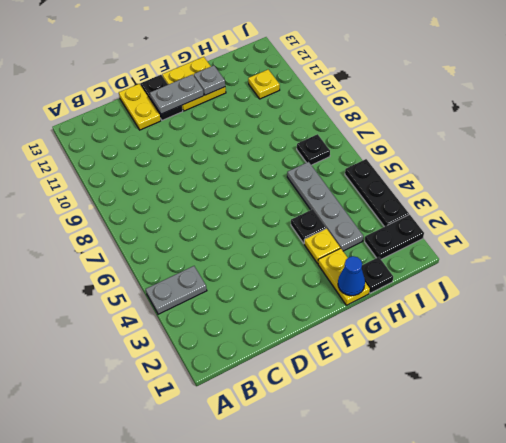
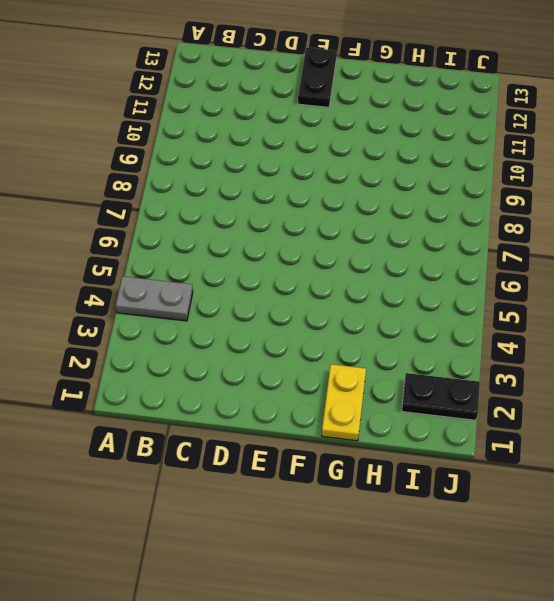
none -> yellow plate D12:D13 level 1
none -> yellow plate F12:G13 level 1
none -> yellow plate G3 level 1

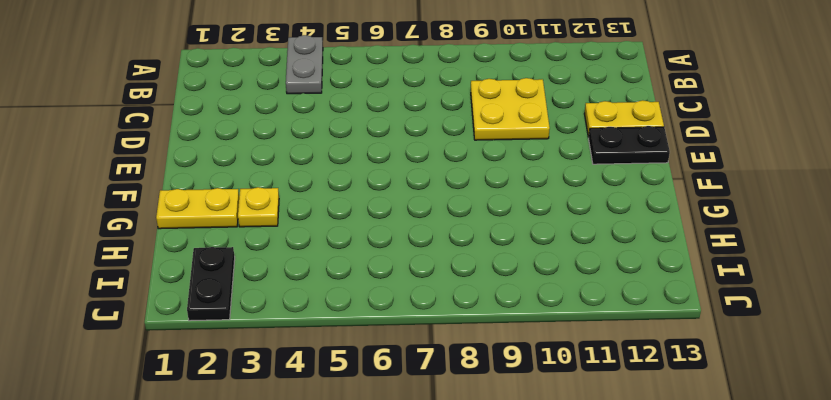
yellow plate C9:D10 level 1 -> yellow plate F12:G13 level 1
none -> black plate G4 level 1
none -> black plate H1 level 1
none -> grey plate H3:H6 level 1

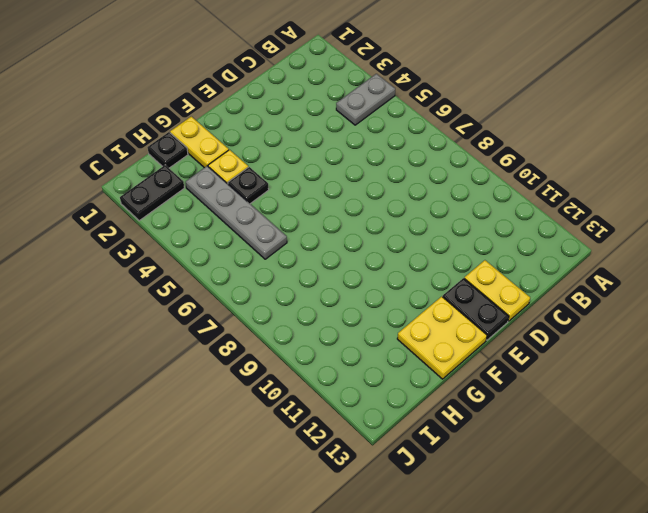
none -> black plate I7 level 1
none -> yellow plate I11 level 1
none -> black plate J3:J5 level 1

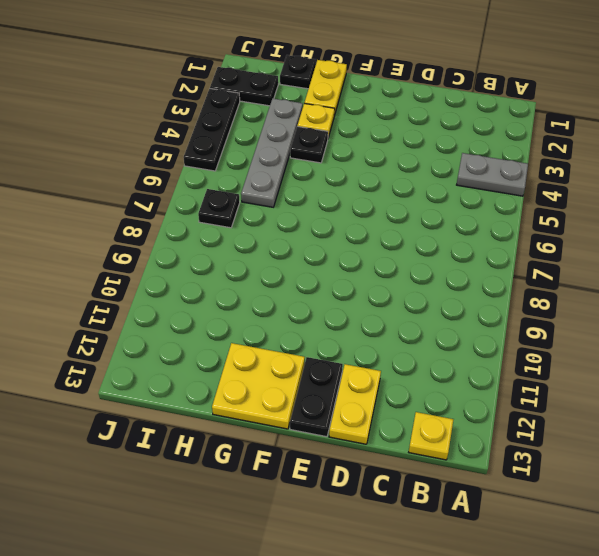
yellow plate B13 level 1 -> yellow plate I11 level 1
none -> grey plate E12:F12 level 2
none -> blue cone G1 level 2
none -> grey plate G12 level 2

